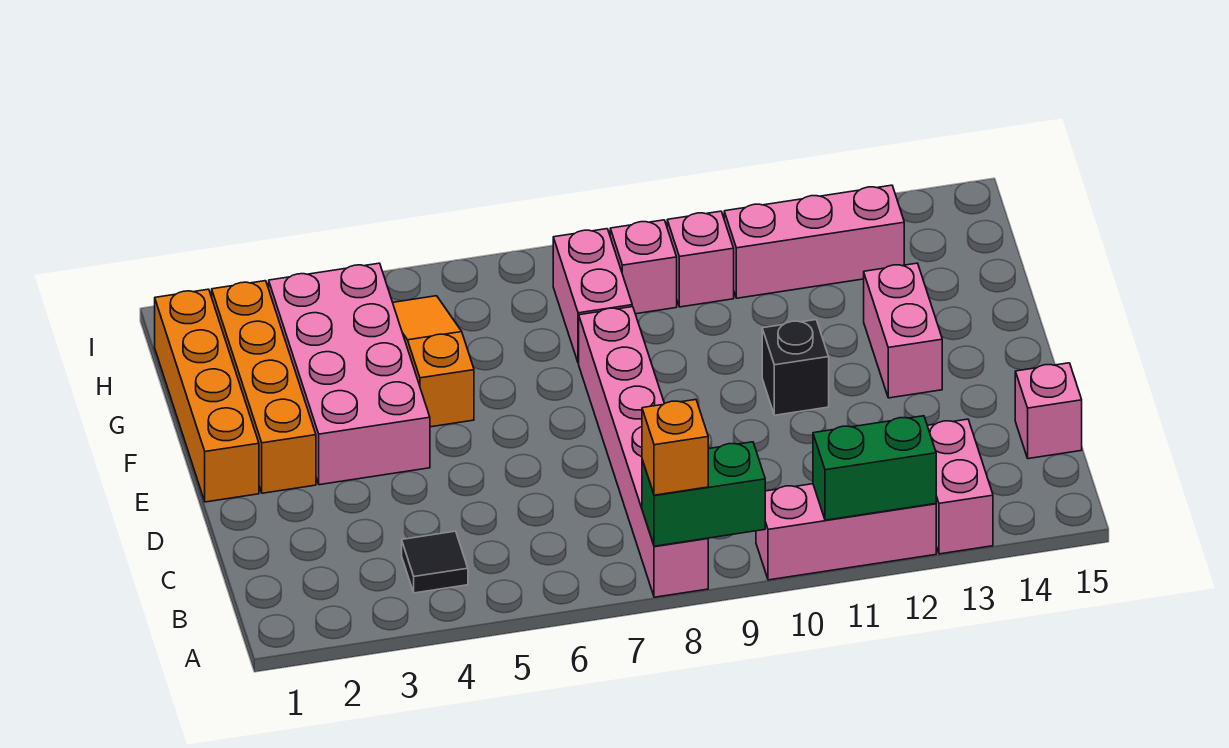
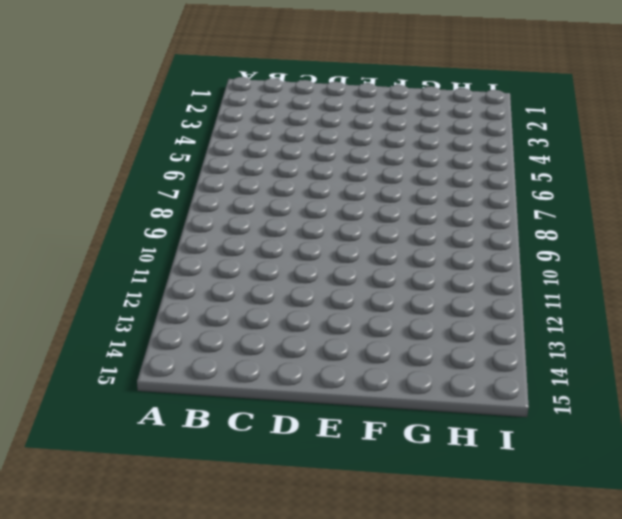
none -> pink brick A8:F8 level 1
none -> pink brick A10:A12 level 1
none -> pink brick A13:B13 level 1

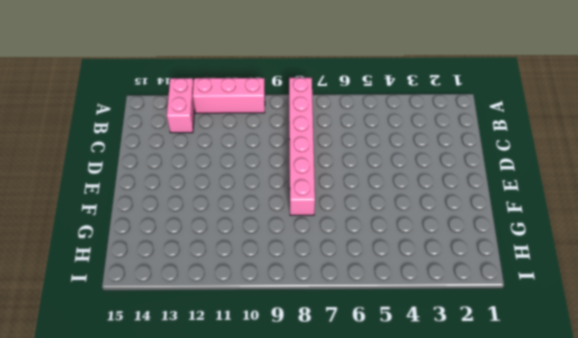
none -> black tile B4 level 1
none -> pink brick C15 level 1
none -> orange brick E1:H1 level 1

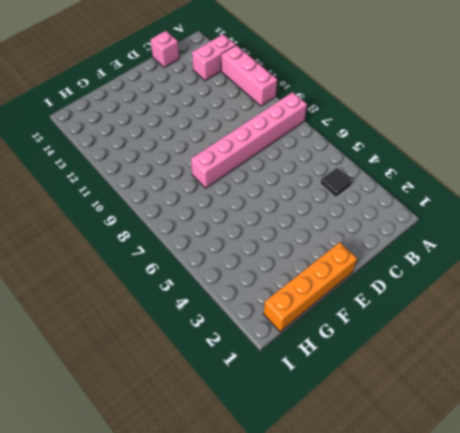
none -> orange brick E2:H2 level 1
none -> pink brick E3:H4 level 1
none -> black brick E11 level 1

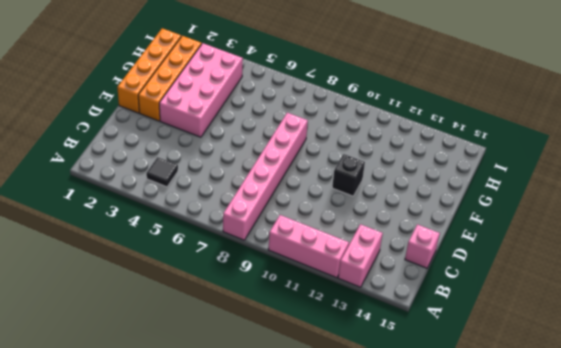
none -> pink brick E13:F13 level 1
none -> orange slope F5:H5 level 1 top F
none -> pink brick G8:H8 level 1

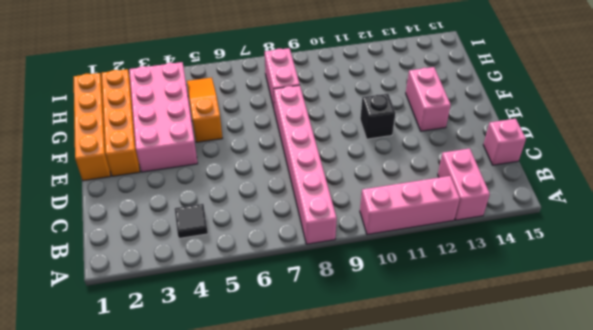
none -> pink brick H9 level 1
none -> pink brick H10 level 1
none -> pink brick H11:H13 level 1

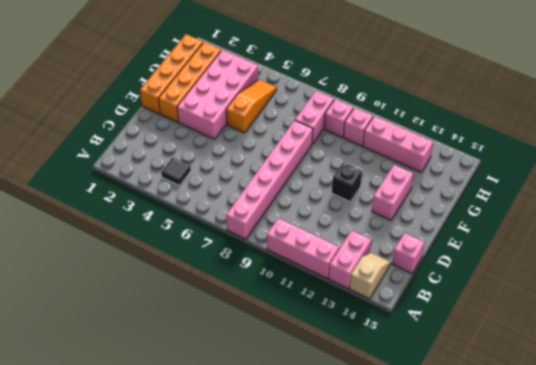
tan slope A14:B14 level 1 top A -> none
none -> green brick A8:A9 level 2
none -> green brick A11:A12 level 2
none -> orange brick A8 level 3

